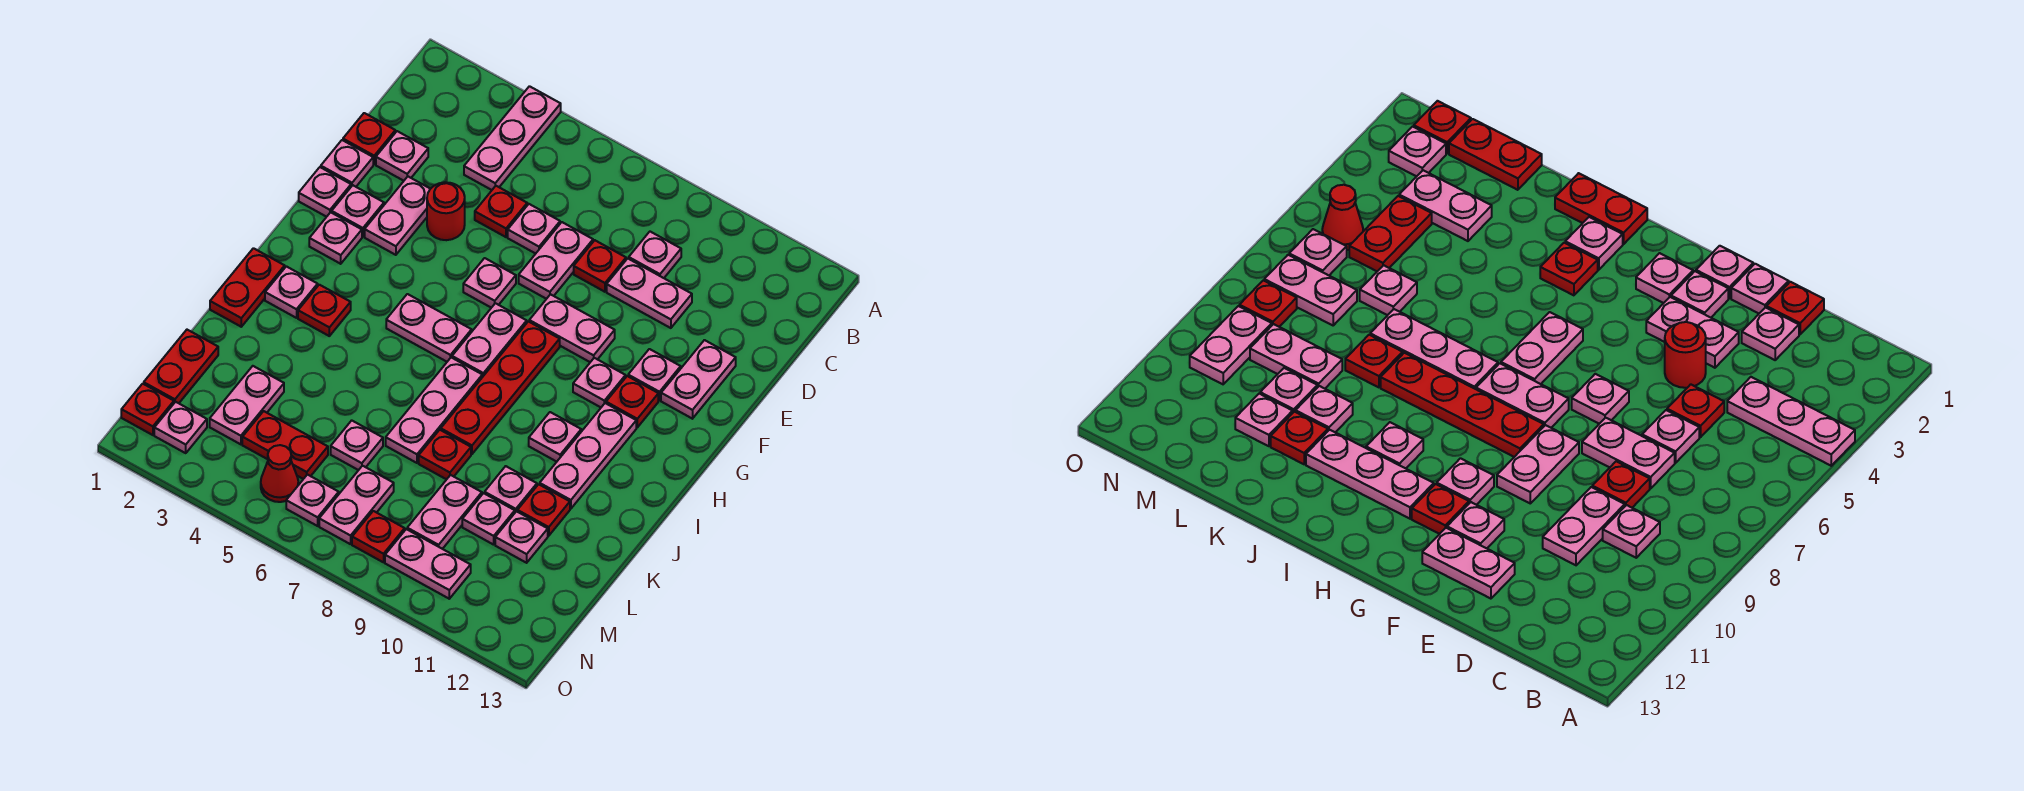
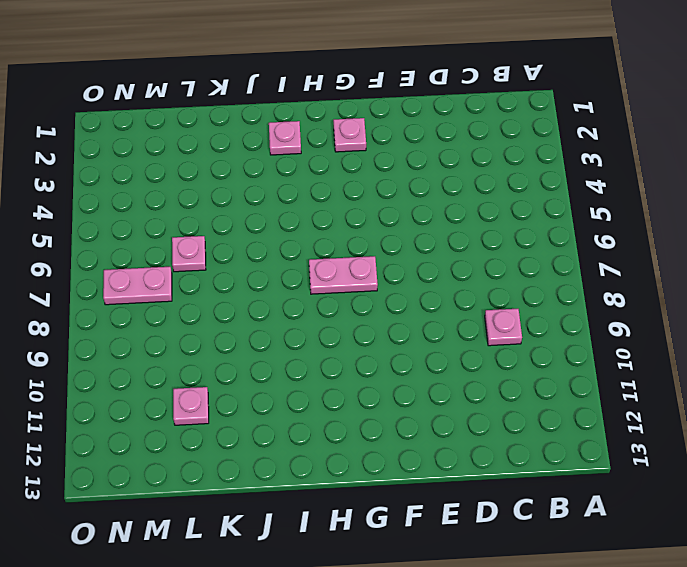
none -> pink plate A4:C4 level 1
none -> red plate D1 level 1
none -> pink plate D2 level 1
none -> red plate D5 level 1

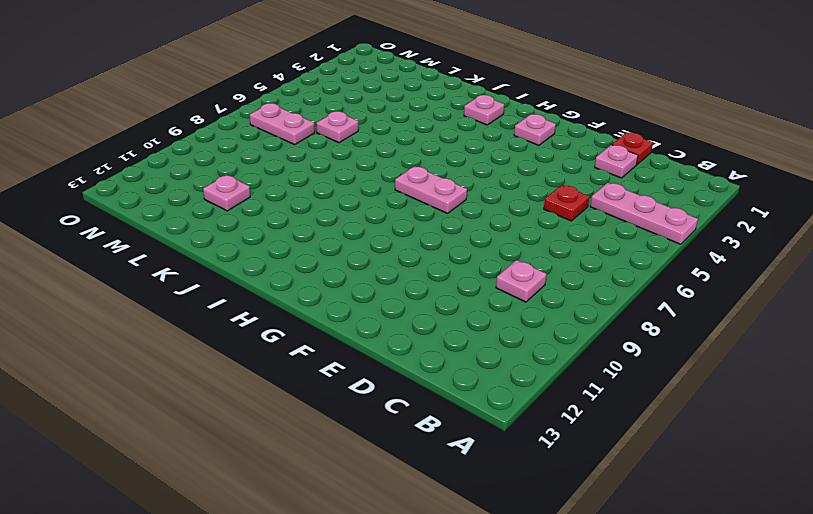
none -> pink plate D6 level 1
none -> pink plate D7:E7 level 1
none -> red plate D8 level 1
none -> pink plate D9:D10 level 1

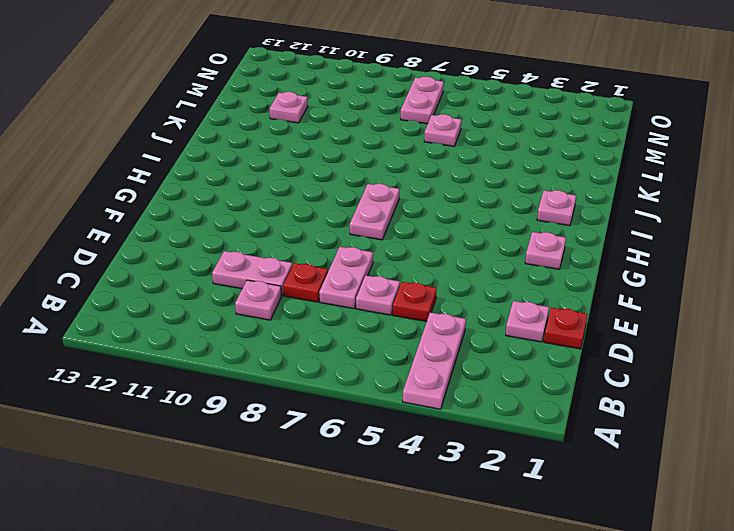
none -> pink plate E1 level 1
none -> pink plate E3:F3 level 1
none -> red round brick E4 level 1
none -> pink plate E12:F12 level 1

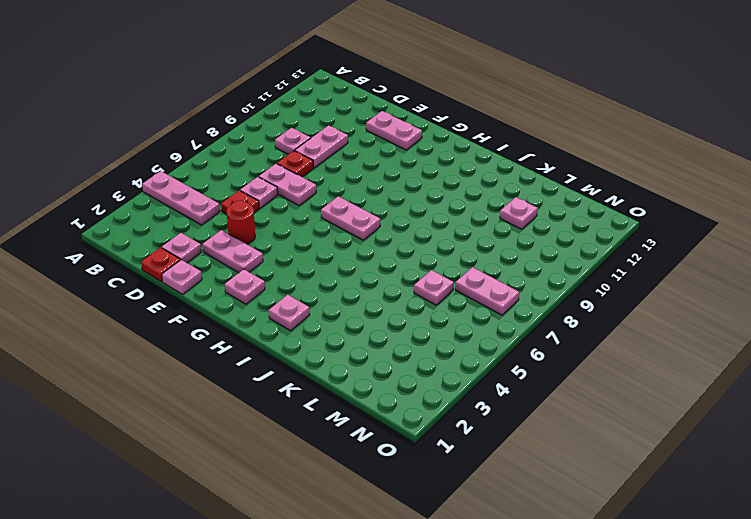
none -> pink plate F1 level 1
none -> pink plate F2 level 1
none -> pink plate F6 level 1
none -> pink plate F8:F9 level 1

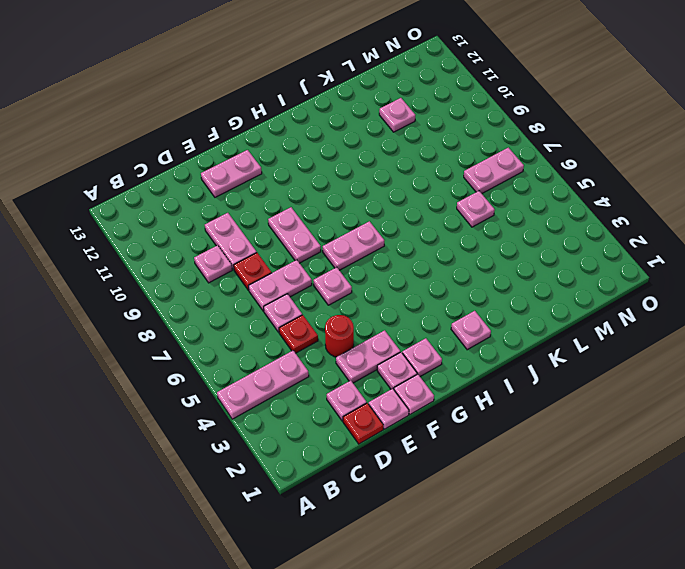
none -> pink plate F11 level 1
none -> red plate G8:J8 level 1
none -> pink plate G10 level 1
none -> red plate G11 level 1

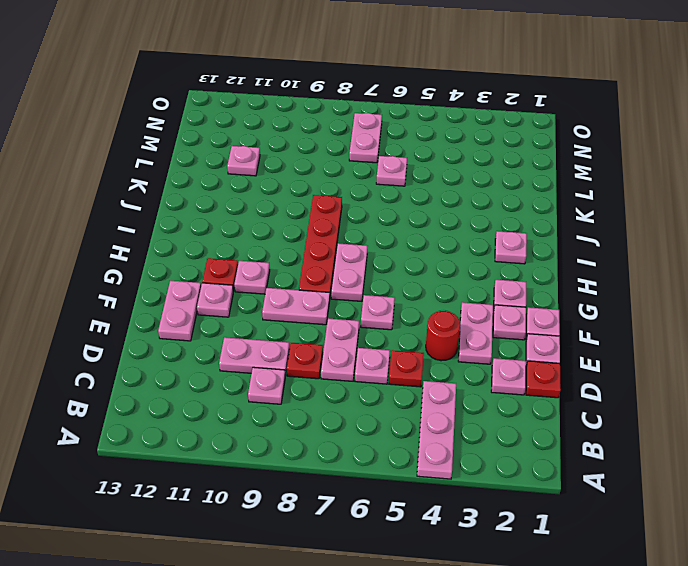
none -> pink plate H5:H6 level 1
none -> pink plate H11:J11 level 1
none -> red plate I1:J1 level 1
none -> red plate I3 level 1

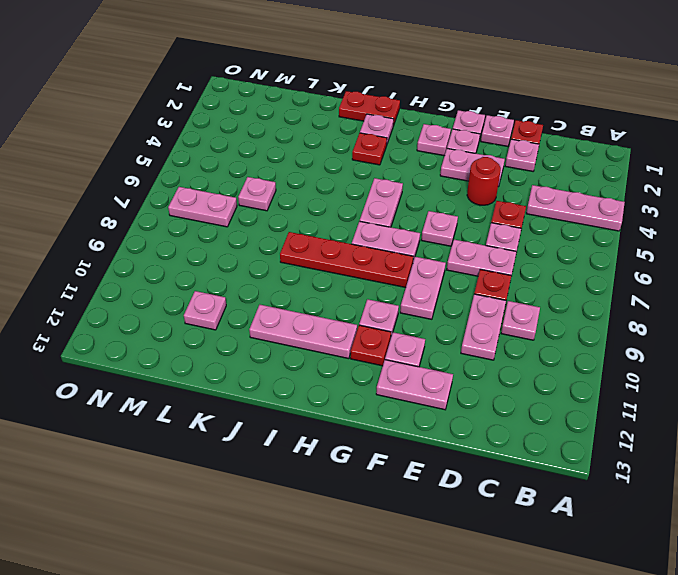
none -> pink plate I7:K7 level 1
none -> pink plate I10 level 1
none -> red plate K8 level 1
none -> pink plate K10 level 1

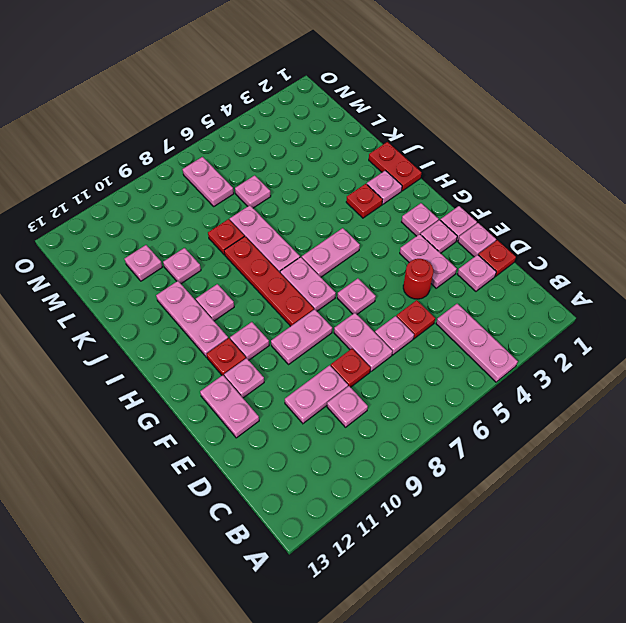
none -> red plate K11 level 1
none -> red plate L1:M1 level 1
none -> pink plate L3:M3 level 1
none -> pink plate L9:M9 level 1

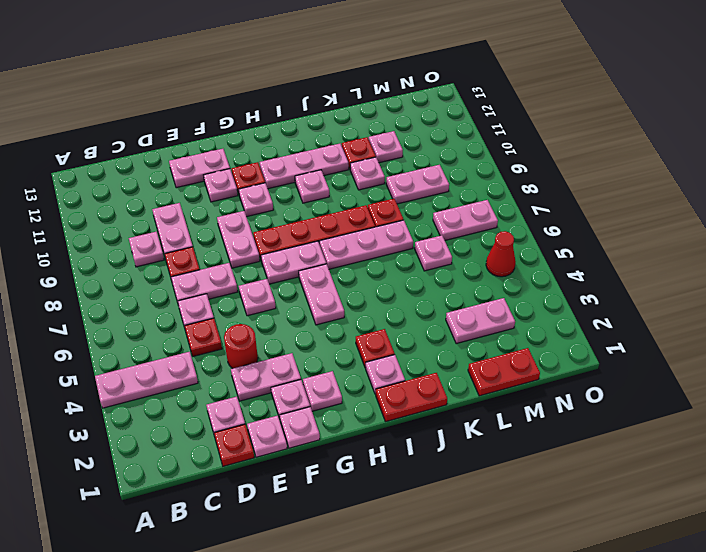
none -> pink plate L10 level 1
none -> red plate M4:M5 level 1
none -> red plate N1 level 1
none -> pink plate N2 level 1

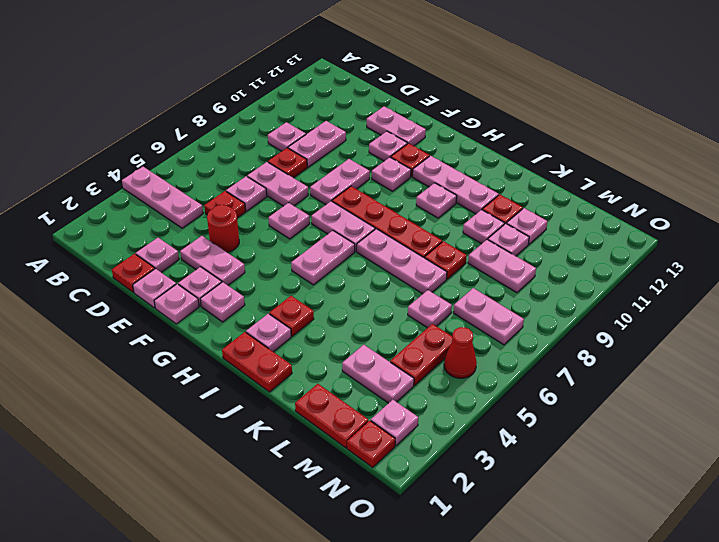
none -> pink plate N6 level 1
none -> red plate N8 level 1
none -> pink plate N9:N10 level 1

